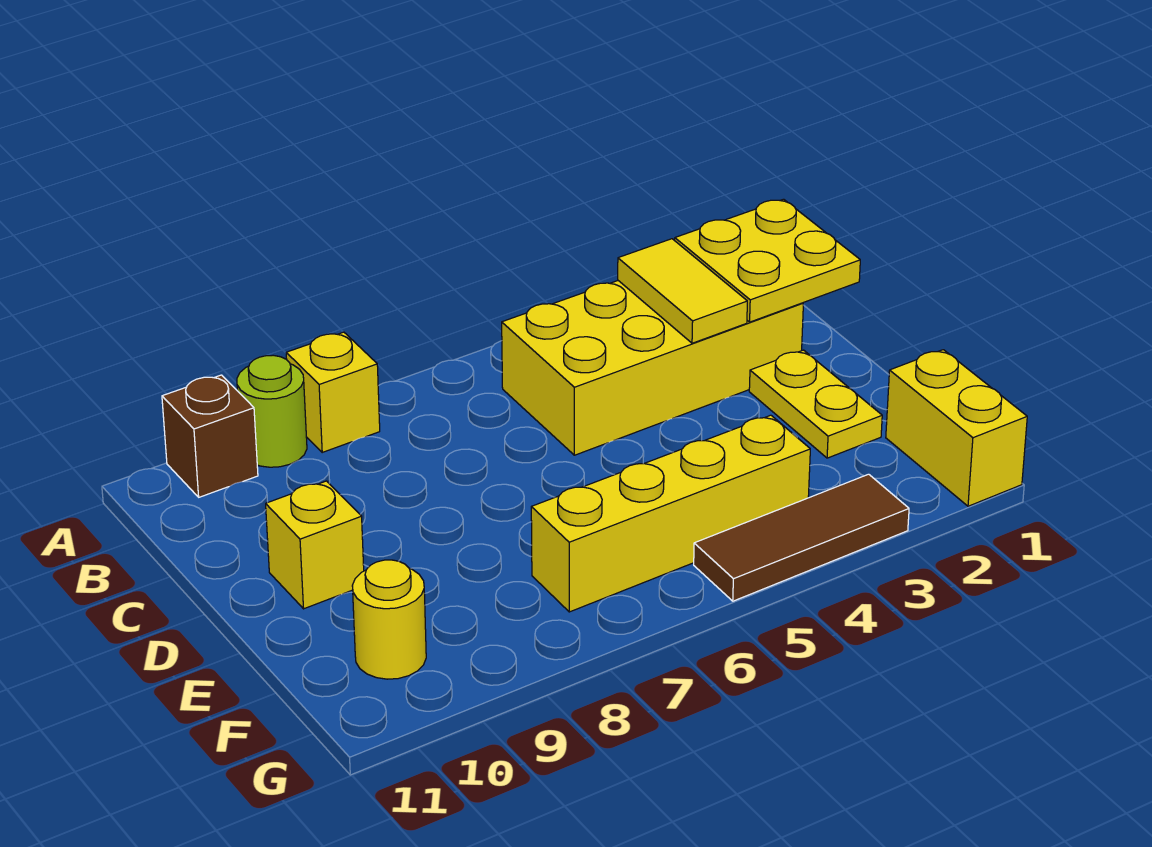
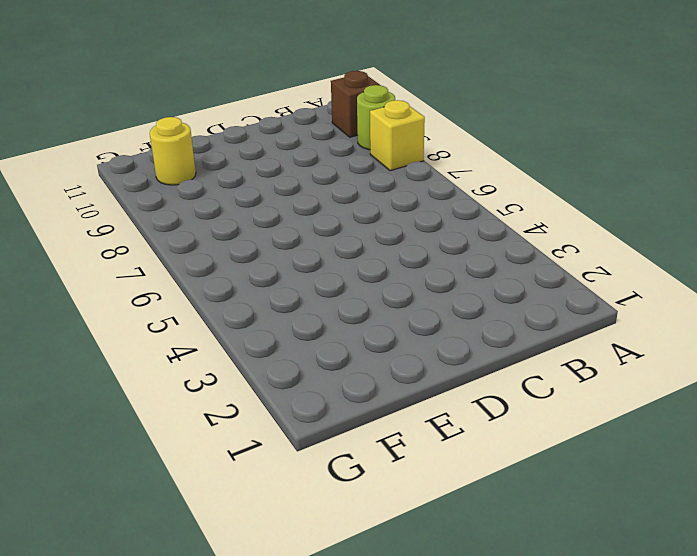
none -> yellow brick B2:C5 level 1
none -> yellow plate D2:E2 level 1
none -> yellow brick D10 level 1

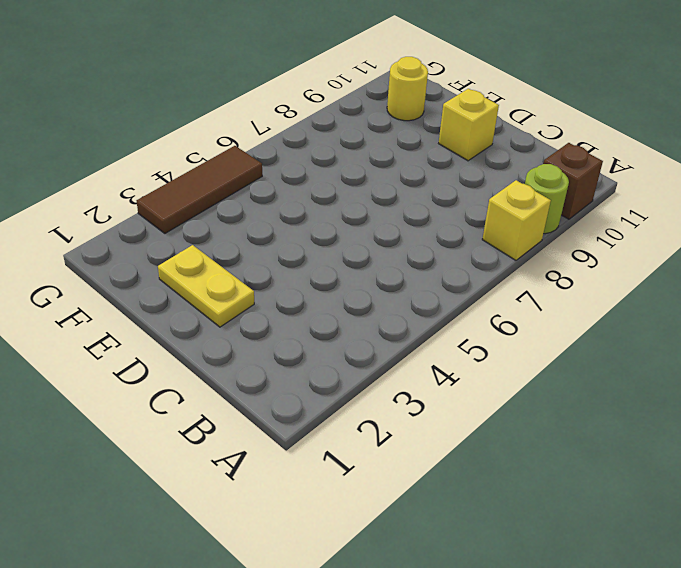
none -> yellow brick B2:C5 level 1
none -> yellow brick F1:G1 level 1
none -> yellow brick F4:F7 level 1

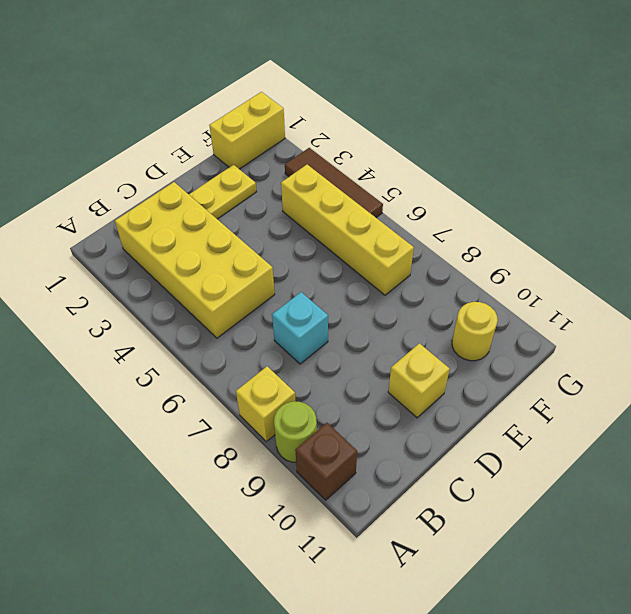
cyan brick C7 level 1 -> none
none -> yellow plate B1:C2 level 2
none -> yellow tile B3:C3 level 2

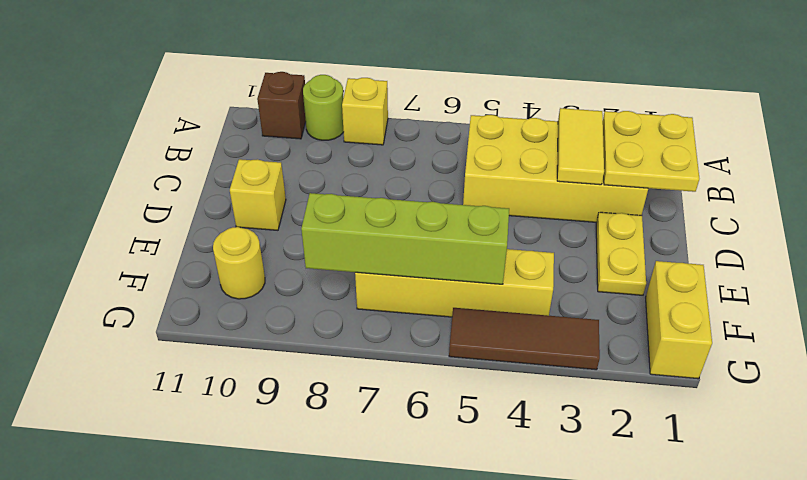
lime brick F5:F8 level 2 -> none

